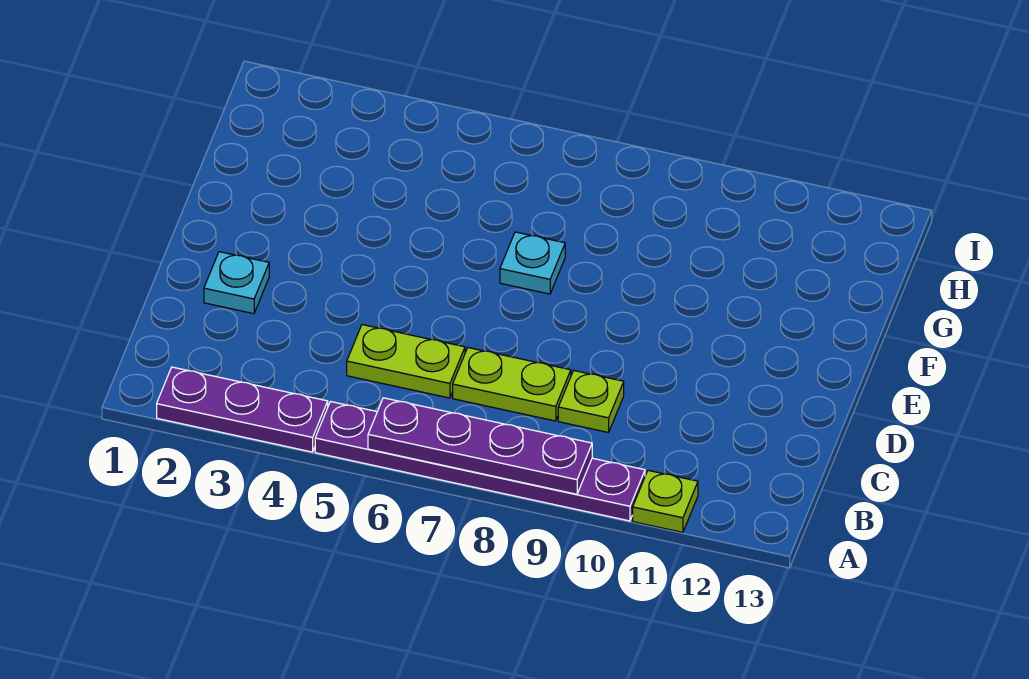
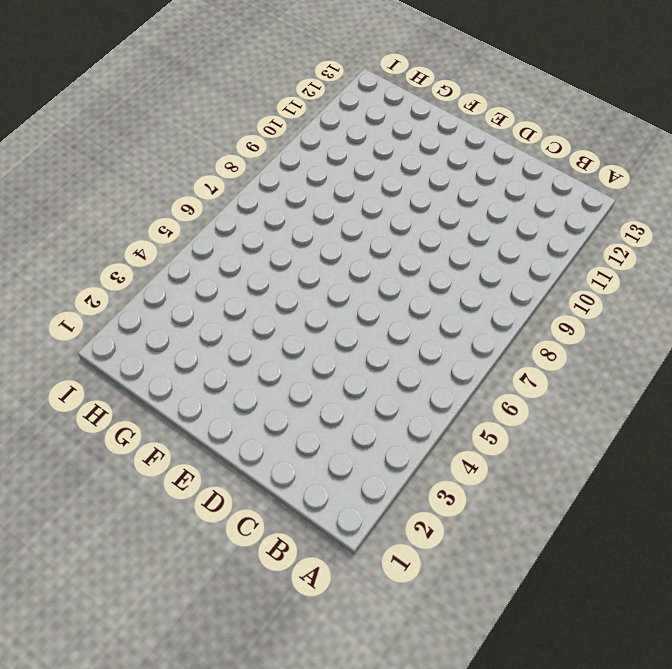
none -> purple plate A2:A4 level 1
none -> purple plate A5:A10 level 1

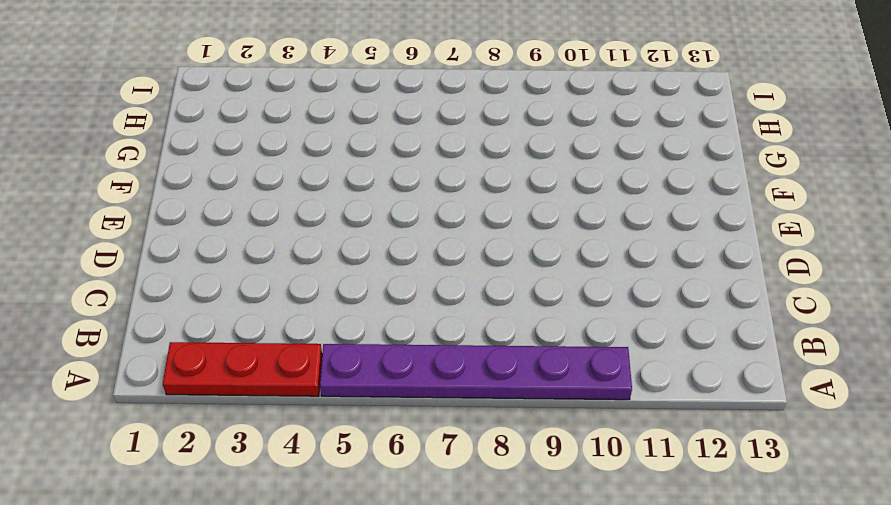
red plate A2:A4 level 1 -> purple plate A2:A4 level 1
none -> lime plate A11 level 1
none -> lime plate C5:C6 level 1

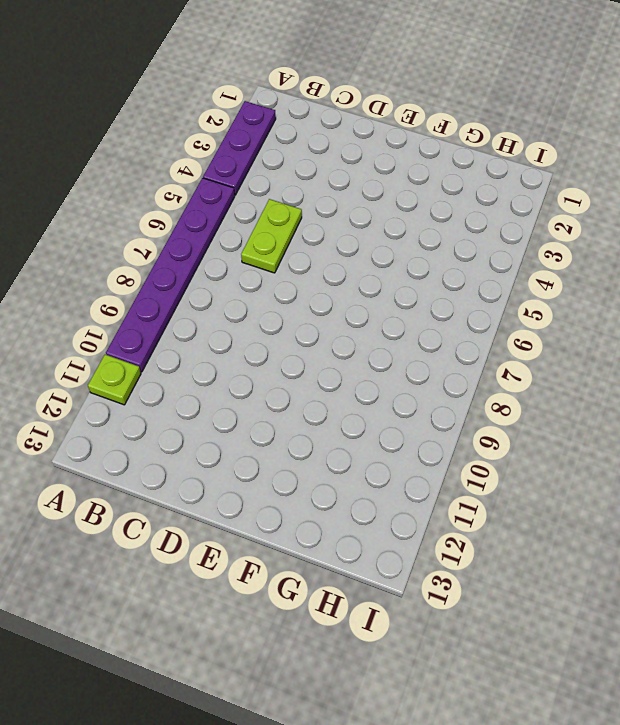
none -> lime plate C7:C8 level 1
none -> lime plate C9 level 1

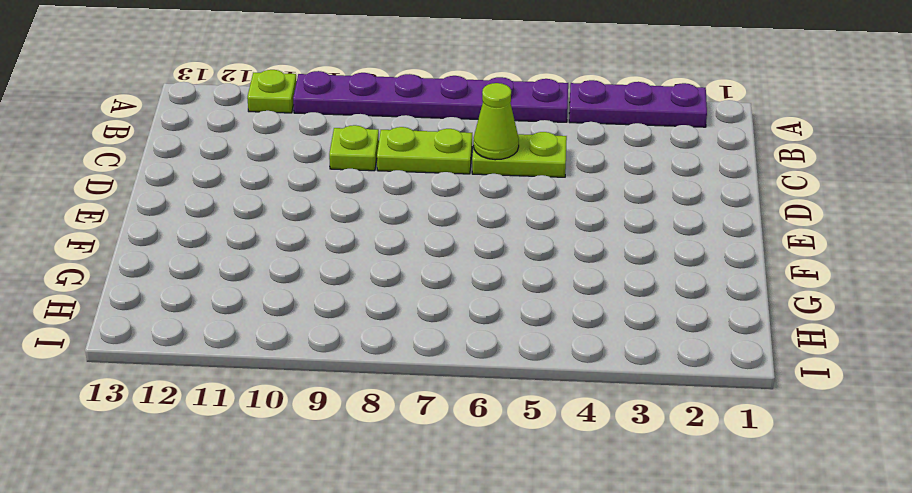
lime cone C6 level 2 -> none
none -> cyan plate D2 level 1
none -> cyan plate F7 level 1

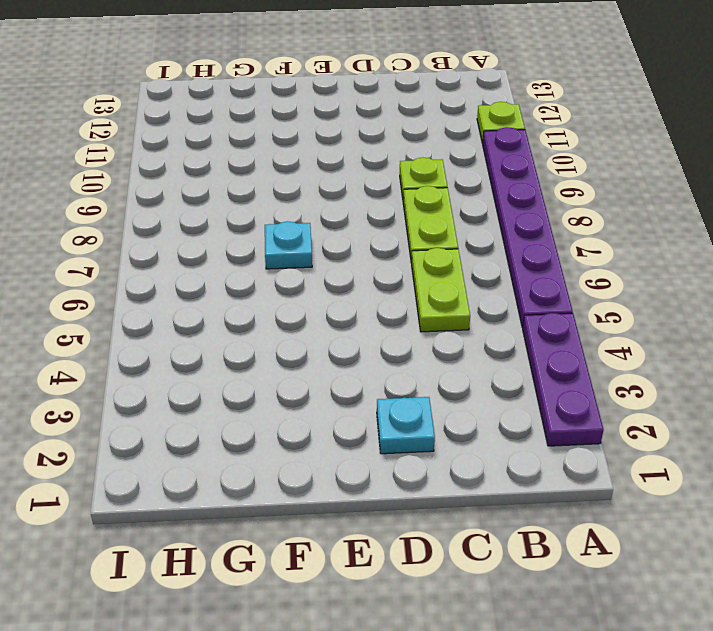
none -> purple plate A6:A9 level 2

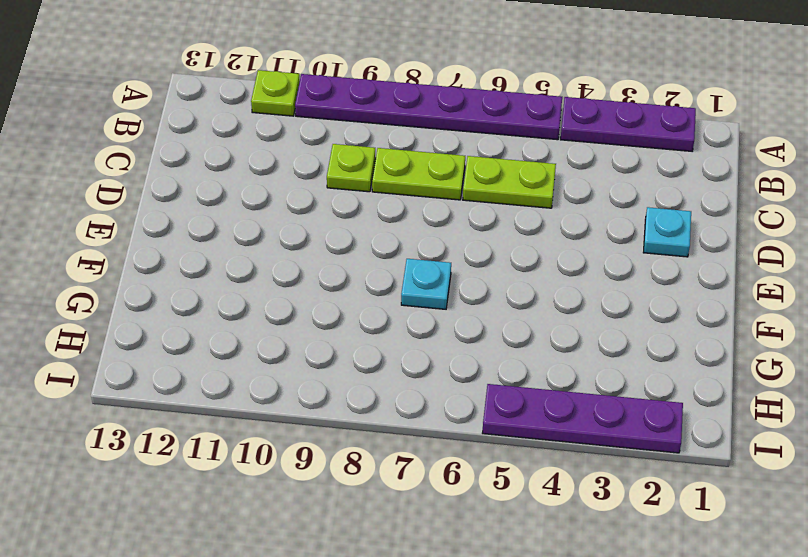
purple plate I2:I5 level 1 -> purple plate A6:A9 level 2

